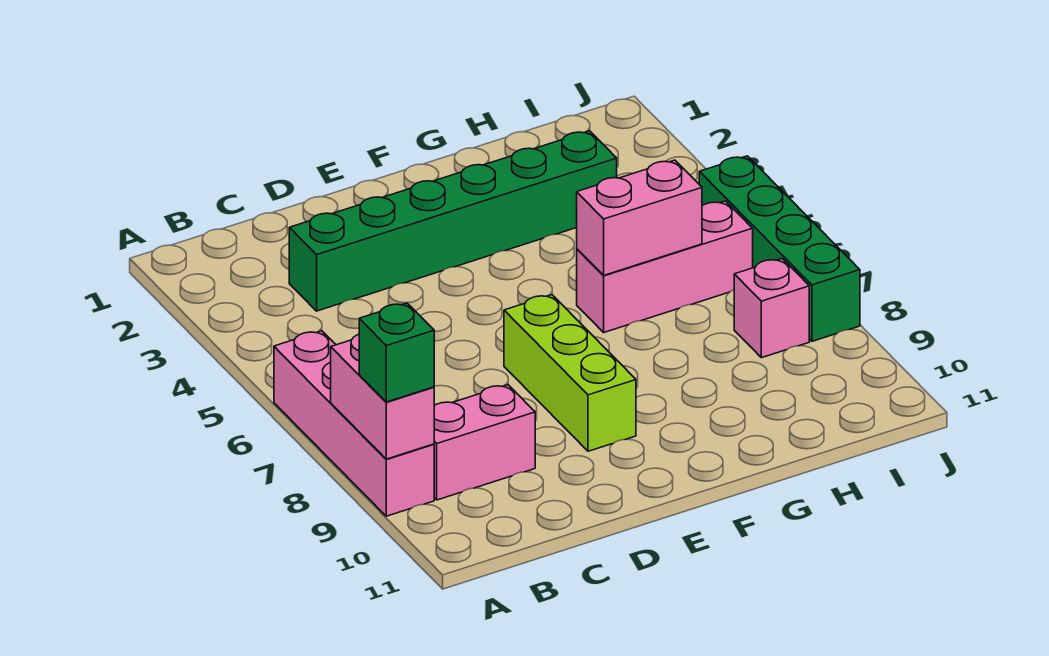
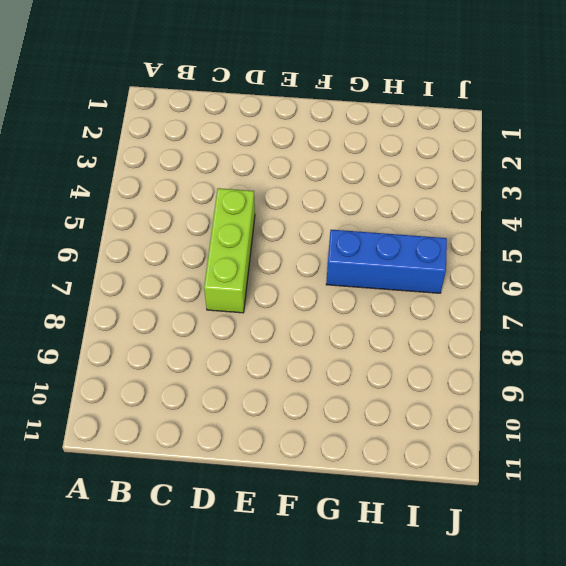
lime brick D5:D7 level 1 -> lime brick E7:E9 level 1
blue brick G6:I6 level 1 -> pink brick G6:I6 level 1
none -> pink brick A6:A9 level 1
none -> pink brick B9:C9 level 1

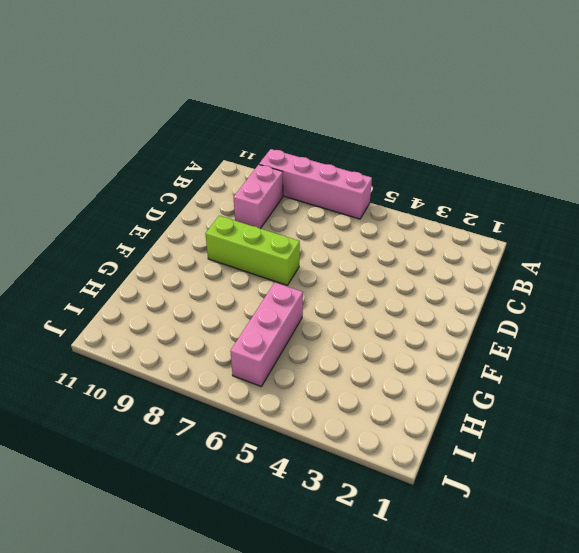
none -> green brick C3:H3 level 1
none -> pink brick I8 level 1

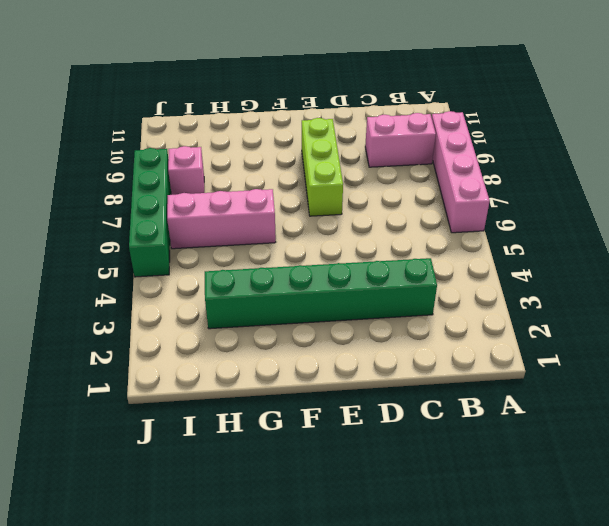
none -> pink brick A8:A9 level 2
none -> pink brick G6:H6 level 2

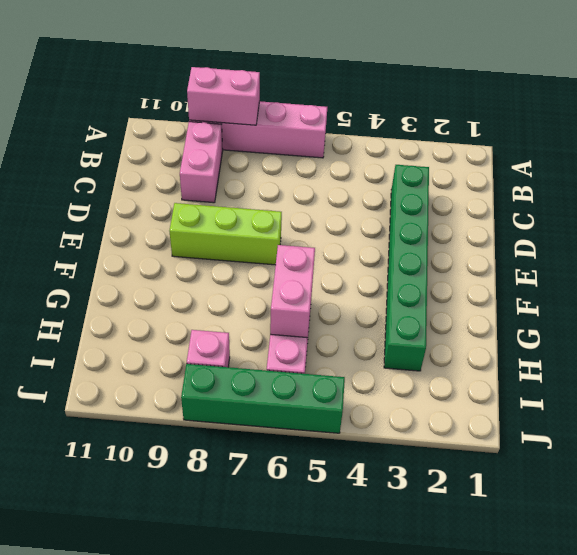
none -> green brick A9 level 3

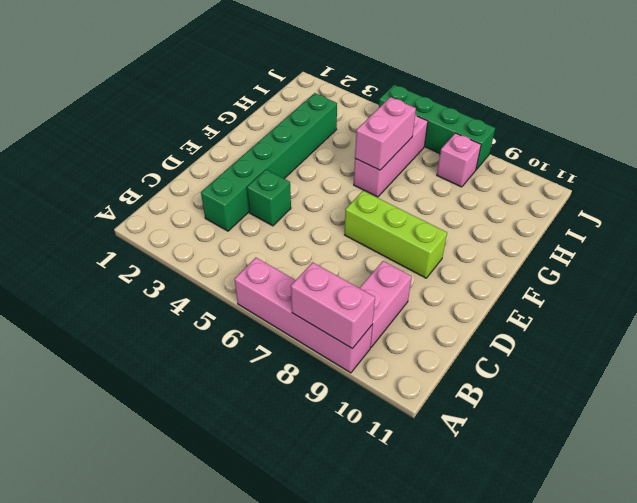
green brick D4 level 1 -> green brick A9 level 3

